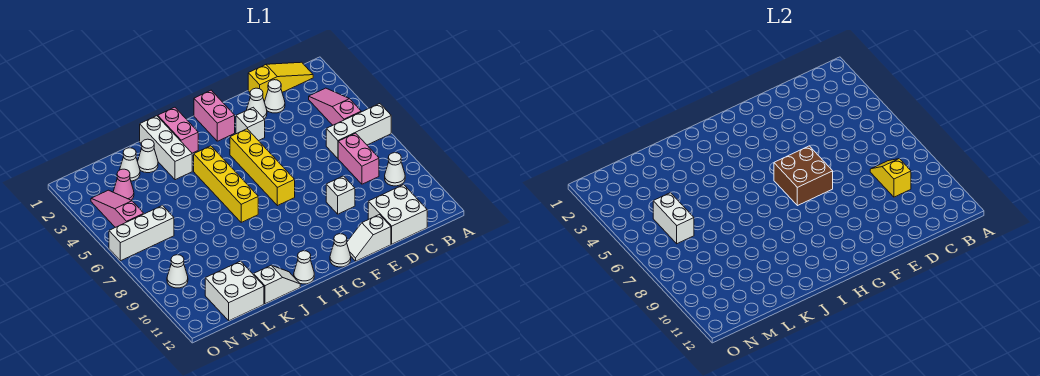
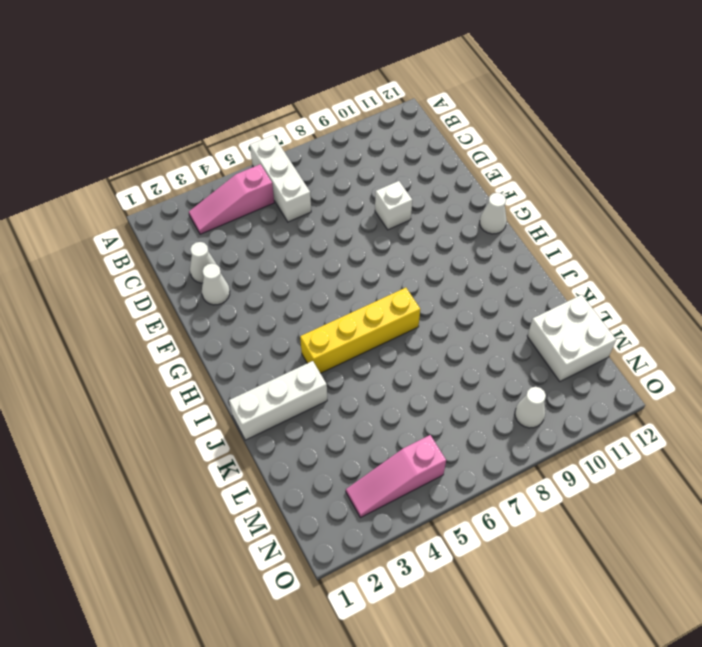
none -> yellow slope B1:D1 level 1 top D
none -> white cone B9 level 1
none -> pink brick C7:C8 level 1

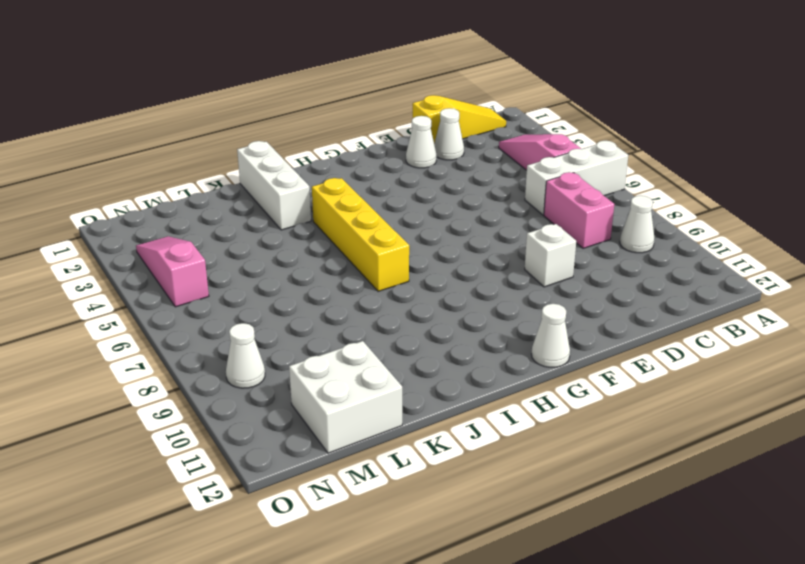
none -> white brick C11:D12 level 1
none -> white slope E12:F12 level 1 top E
none -> white brick F3 level 1

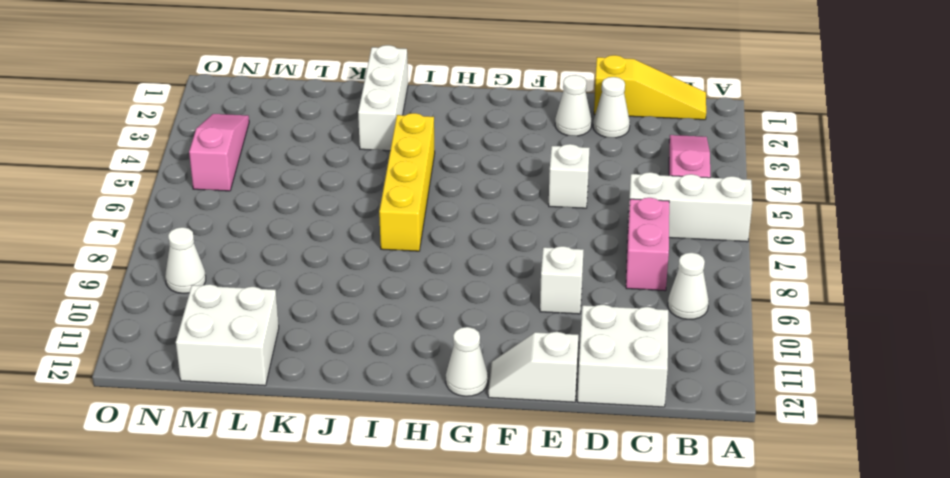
white brick E5 level 1 -> white brick F3 level 1
none -> pink brick G1:G2 level 1
none -> yellow brick G4:G7 level 1
none -> pink brick I1:I2 level 1

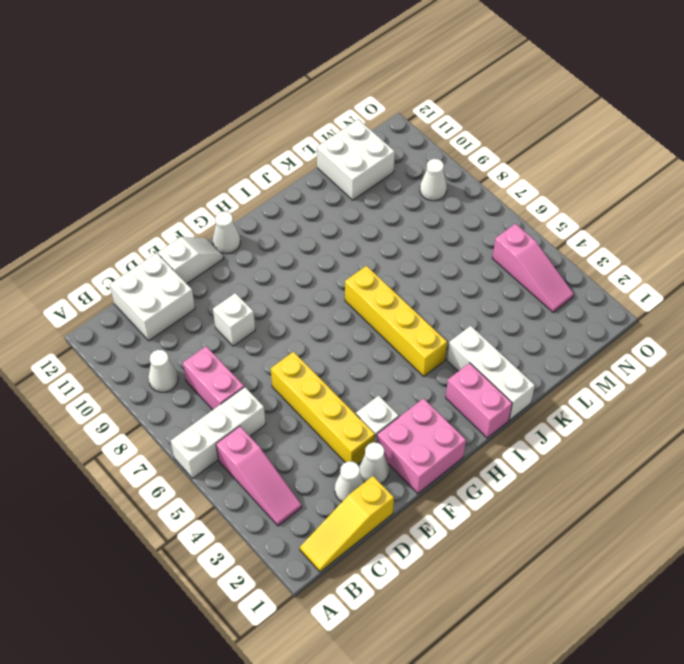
yellow brick E3:E6 level 1 -> yellow brick G4:G7 level 1
pink brick F1:G2 level 1 -> pink brick G1:G2 level 1
none -> white cone I12 level 1
none -> white slope J12:K12 level 1 top K
none -> white cone K2 level 1

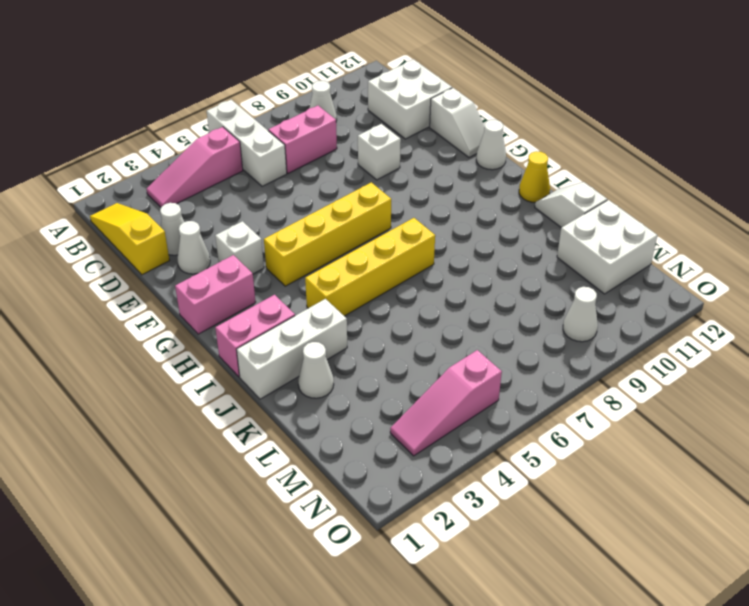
yellow cone I12 level 1 -> white cone I12 level 1
none -> white cone L2 level 1
none -> pink cone M3 level 1
none -> white brick M6:O6 level 1

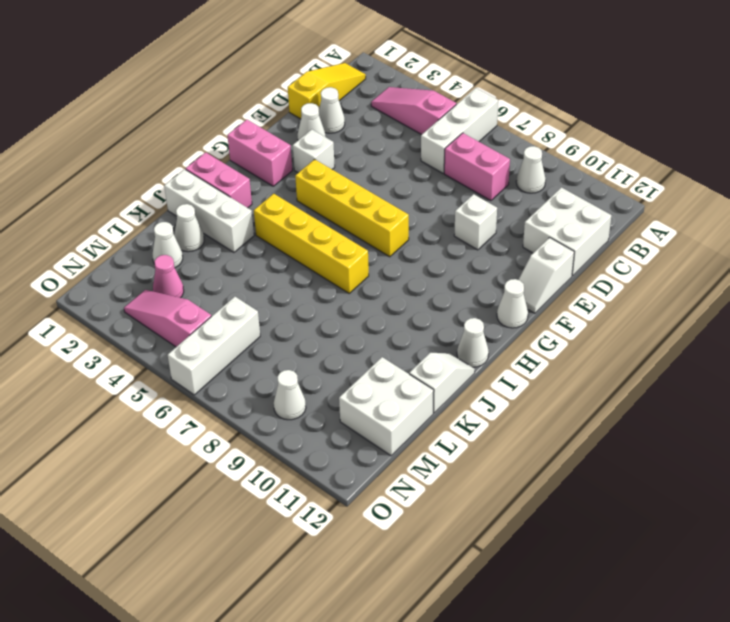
none -> yellow slope C8:C9 level 2 top 9
none -> brown brick F6:G7 level 2
none -> white brick M5:M6 level 2

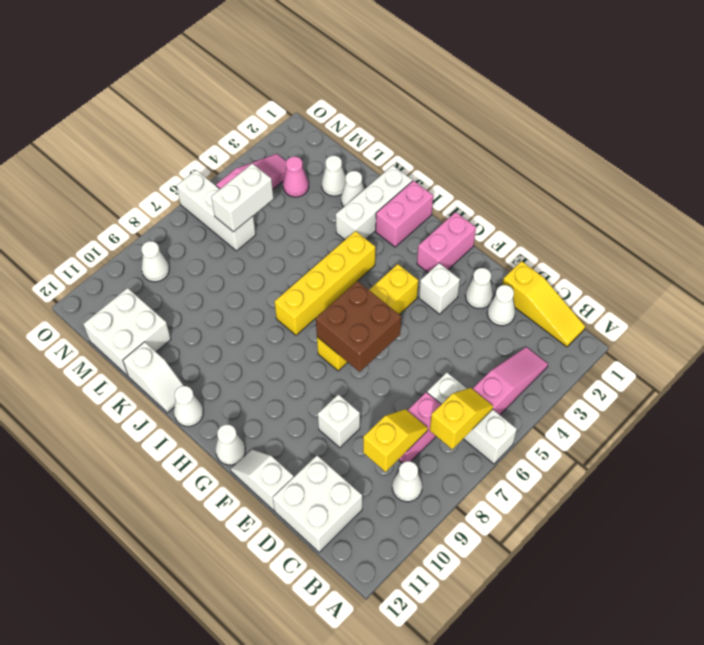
yellow slope B6:B7 level 2 top 7 -> none

